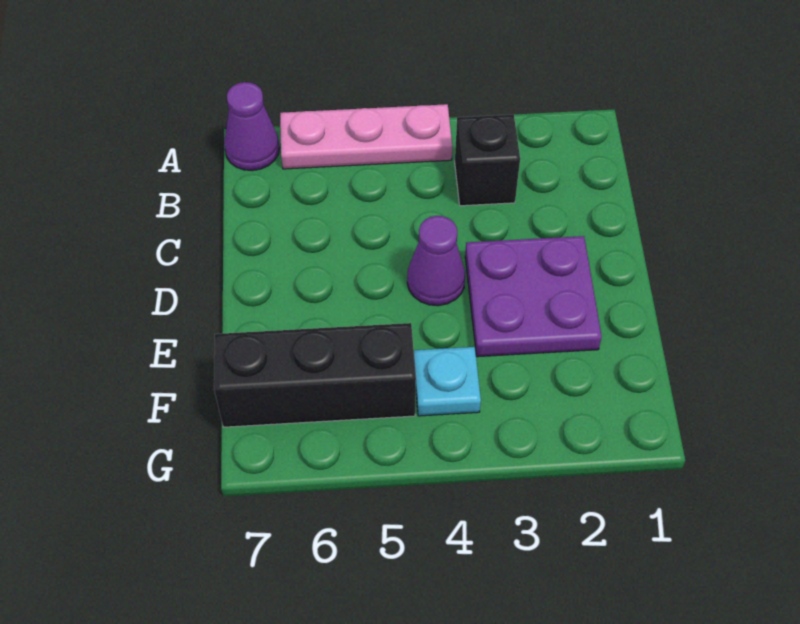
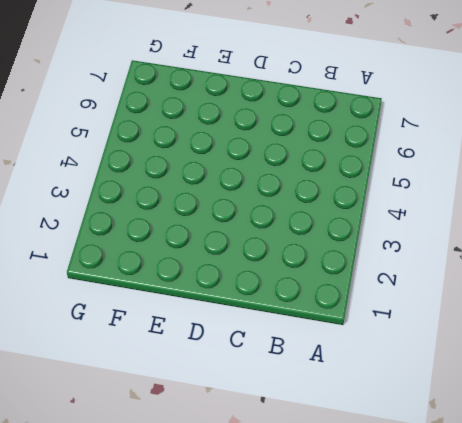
none -> pink plate A4:A6 level 1
none -> purple cone A7 level 1

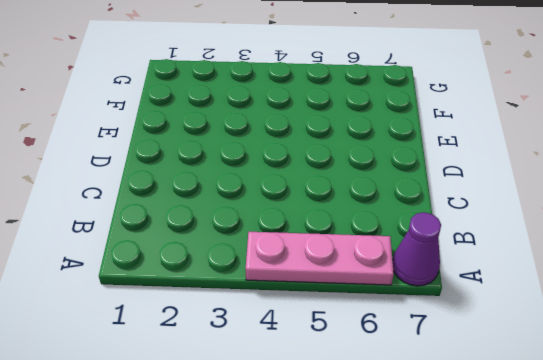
none -> black brick B3 level 1
none -> purple plate D2:E3 level 1

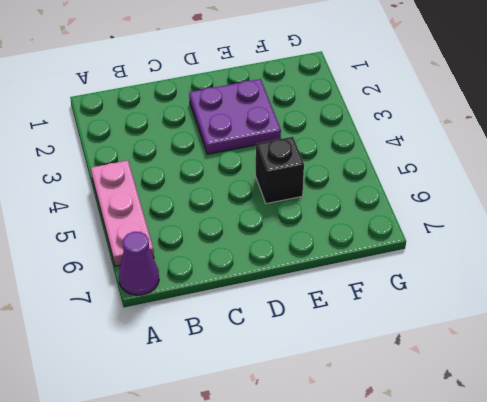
black brick E5 level 1 -> black brick B3 level 1
none -> purple cone D4 level 1
none -> cyan plate F4 level 1

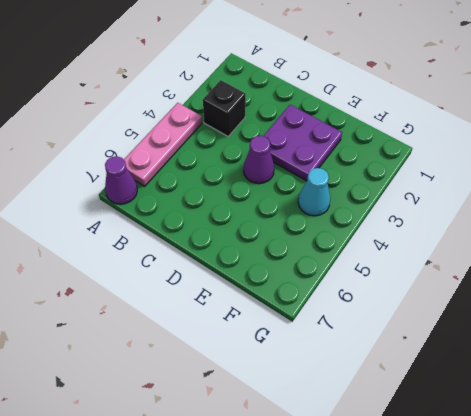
cyan cone F4 level 1 -> cyan plate F4 level 1
none -> black brick F5:F7 level 1

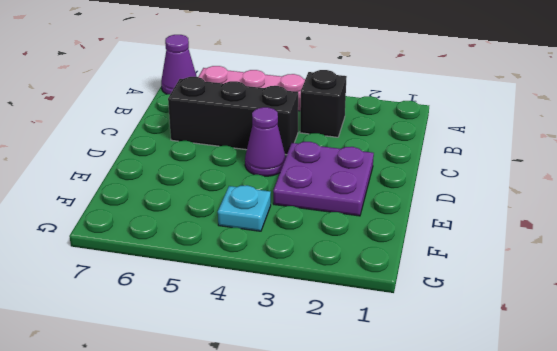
black brick C4:C6 level 1 -> black brick F5:F7 level 1

